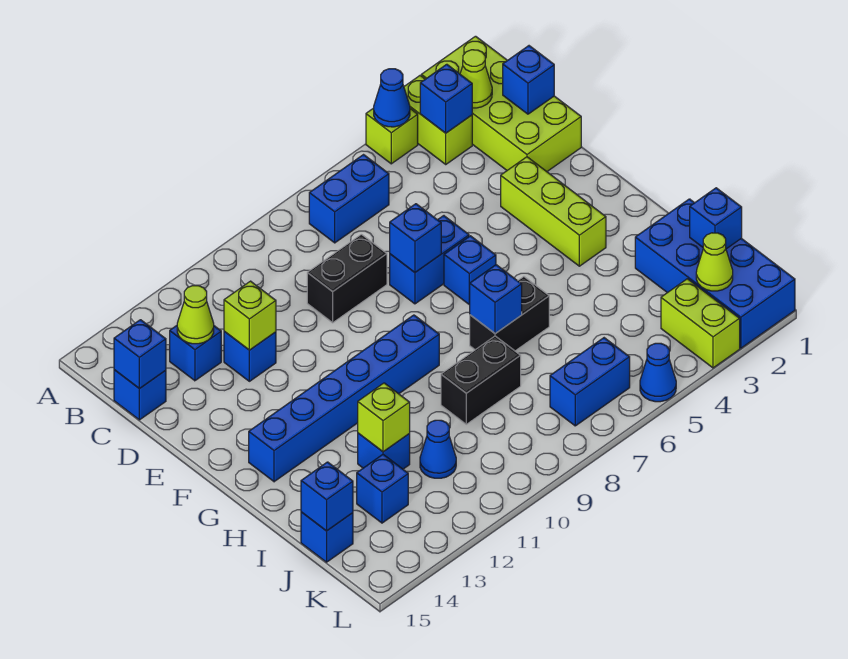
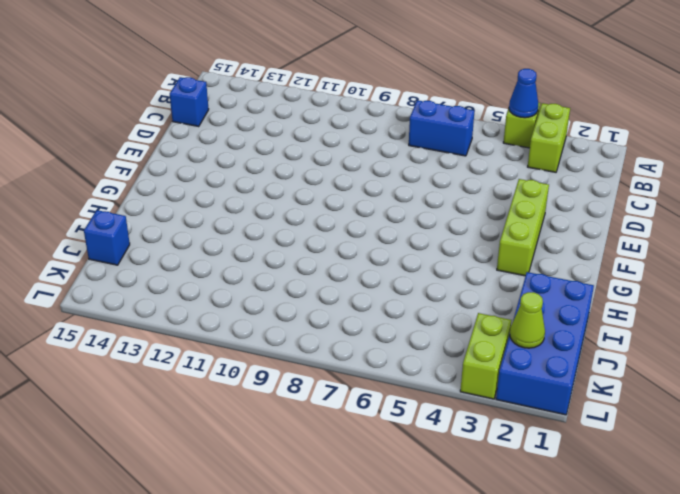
none -> lime brick A1:D2 level 1
none -> blue brick C13 level 1
none -> black brick D8:D9 level 1
none -> blue brick D12 level 1

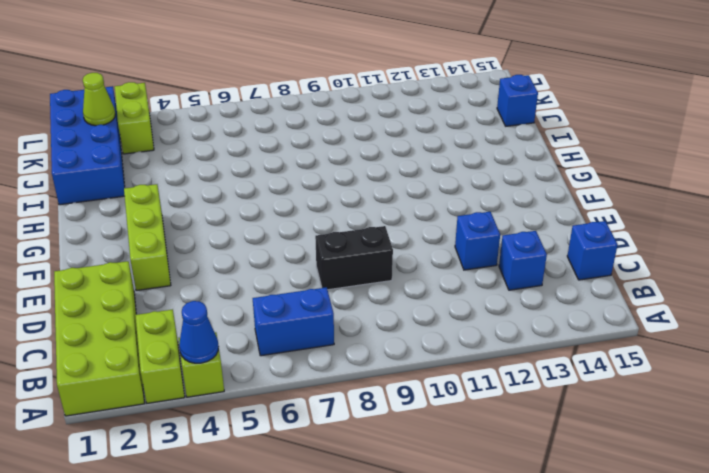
none -> blue brick E6:E7 level 1
none -> blue brick F6 level 1
none -> blue brick G9:G14 level 1
none -> black brick H6:H7 level 1

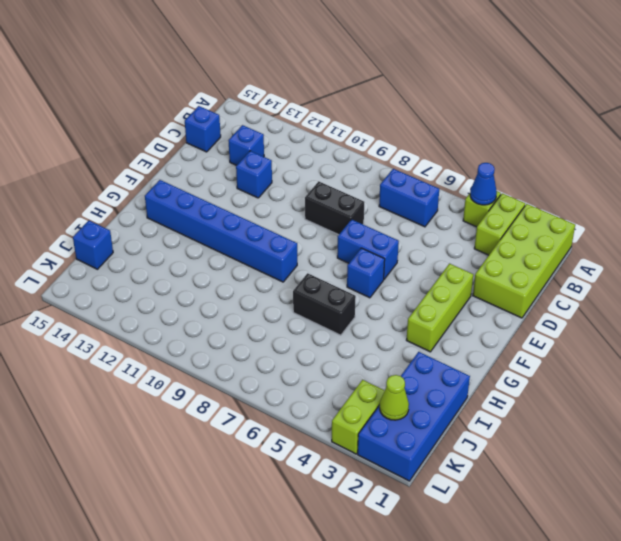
none -> black brick I8:I9 level 1
none -> blue brick I12 level 1
none -> blue cone J11 level 1
none -> blue brick J13 level 1

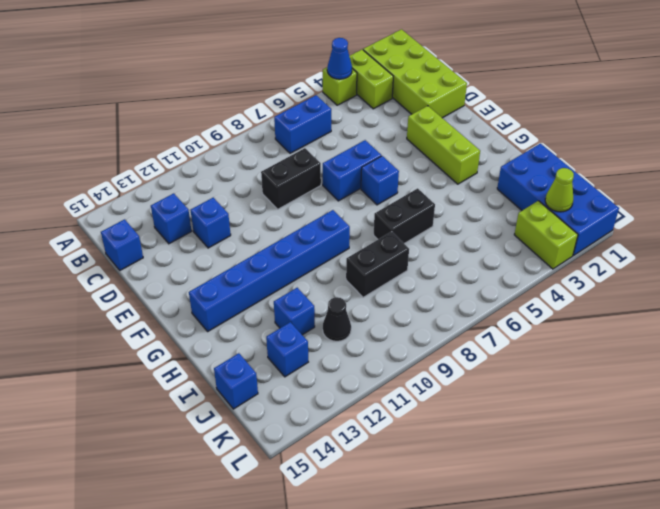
black cone J11 level 1 -> blue cone J11 level 1
none -> blue brick K6:K7 level 1
none -> blue cone L5 level 1
none -> lime cone B2 level 2
none -> blue brick B3 level 2

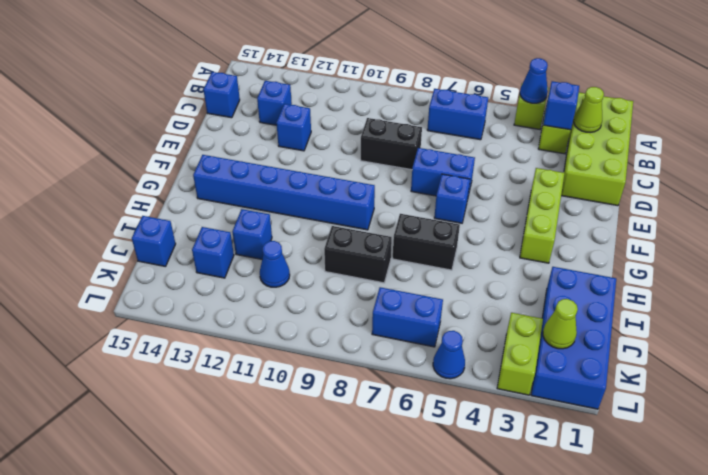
none -> blue brick C1 level 2
none -> lime cone C13 level 2
none -> blue brick C15 level 2
none -> lime brick D12 level 2

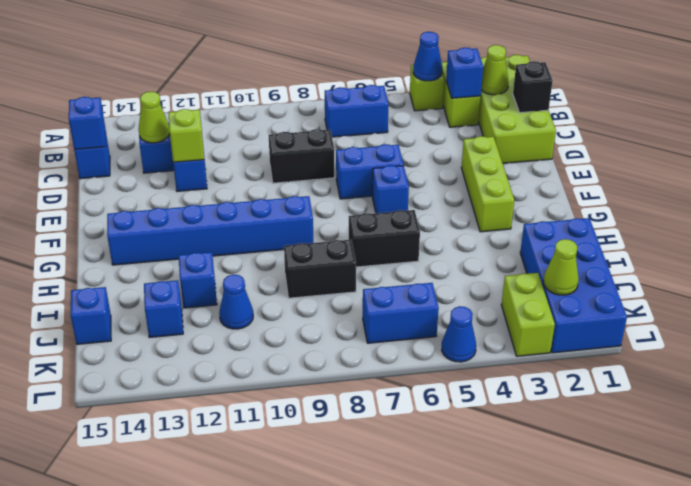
black brick C1 level 2 -> blue brick C1 level 2
none -> blue brick E7 level 2
none -> blue brick H7 level 2
none -> lime brick I12 level 2
none -> blue brick J1 level 2

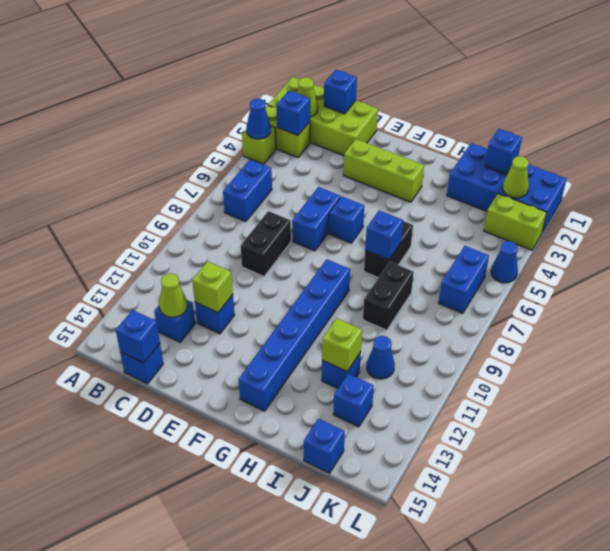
none -> blue brick E7 level 2
none -> blue brick J15 level 2

